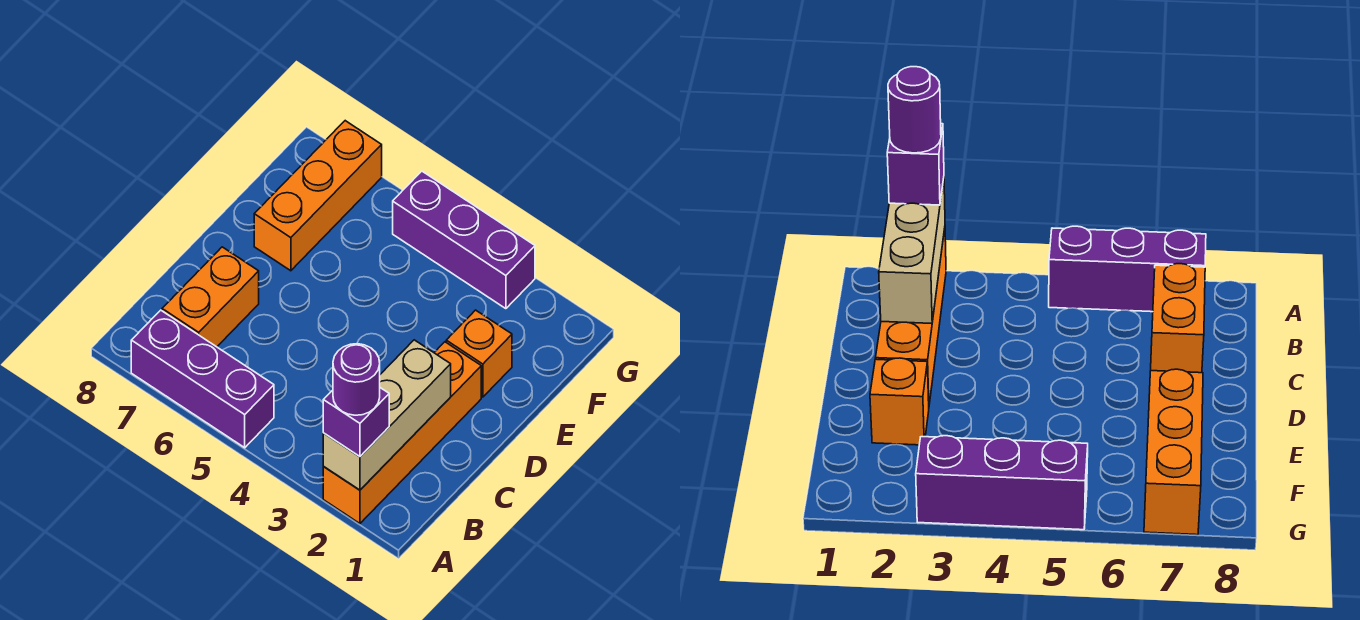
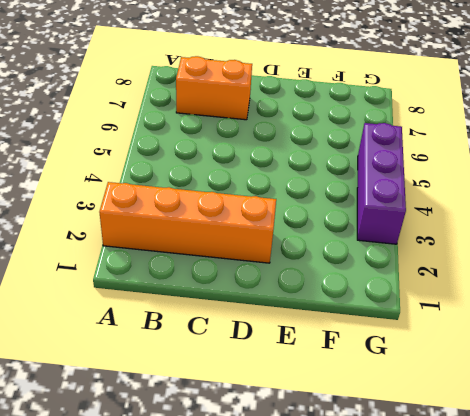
none -> purple brick A5:A7 level 1
none -> orange brick E2 level 1

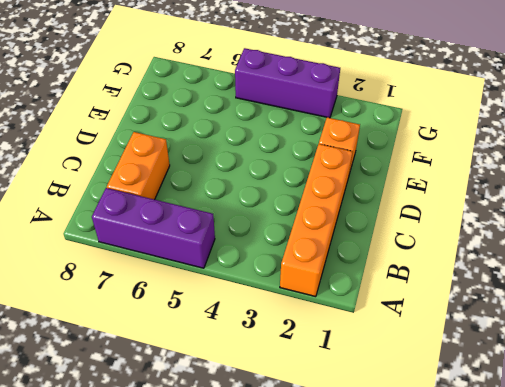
none -> orange brick E7:G7 level 1
none -> tan brick A2:C2 level 2

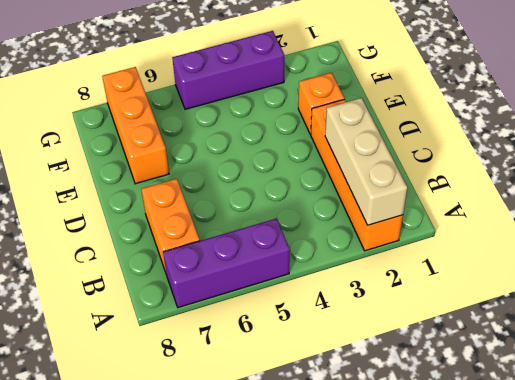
none -> purple brick A2 level 3
none -> purple round brick A2 level 4

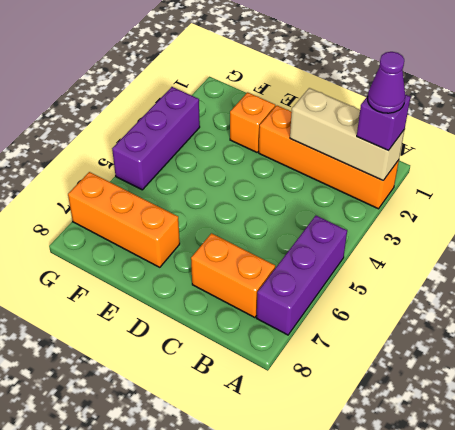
purple cone A2 level 4 -> purple round brick A2 level 4

